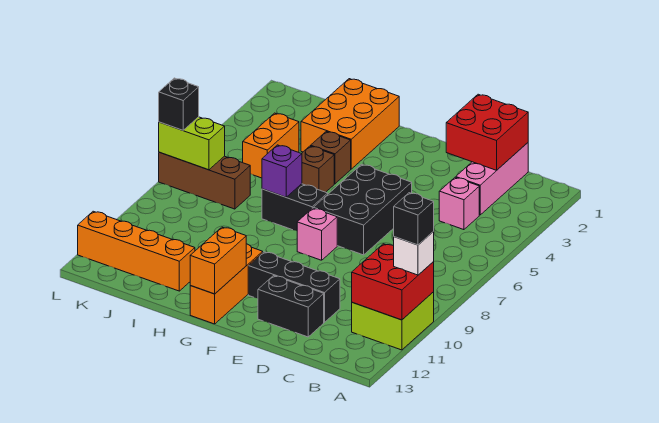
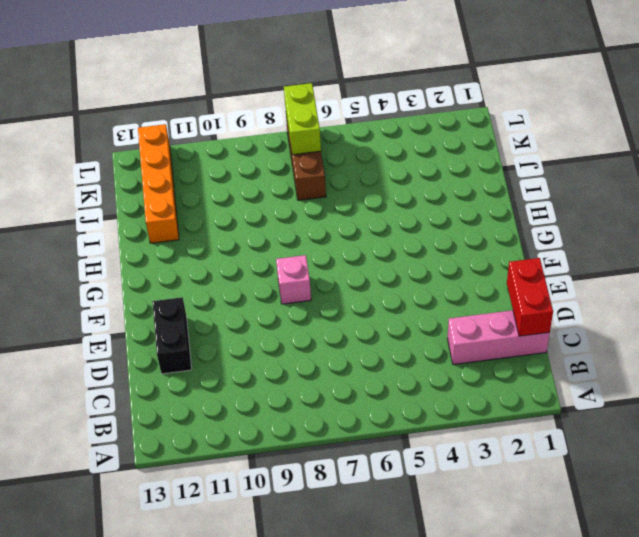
red brick C1:D1 level 2 -> red brick C1:D2 level 2
none -> lime brick A10:B11 level 1
none -> pink brick C4 level 1
none -> black brick D11:F11 level 1

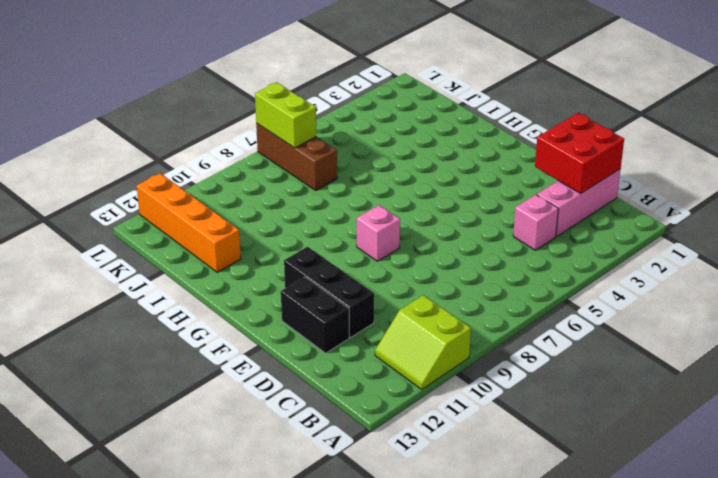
lime slope A10:B11 level 1 top 10 -> lime brick A10:B11 level 1
none -> black brick E5:F7 level 1
none -> black brick G7:H7 level 1
none -> orange brick G11:G13 level 1

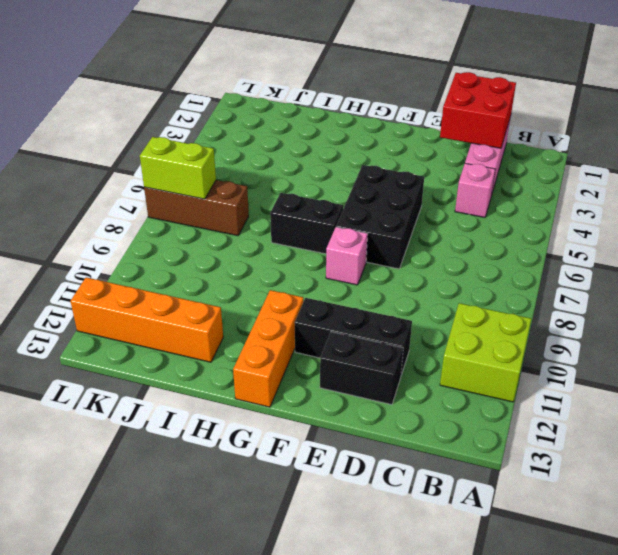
none -> orange brick H1:I3 level 1
none -> brown brick H4 level 1
none -> brown brick H5 level 1

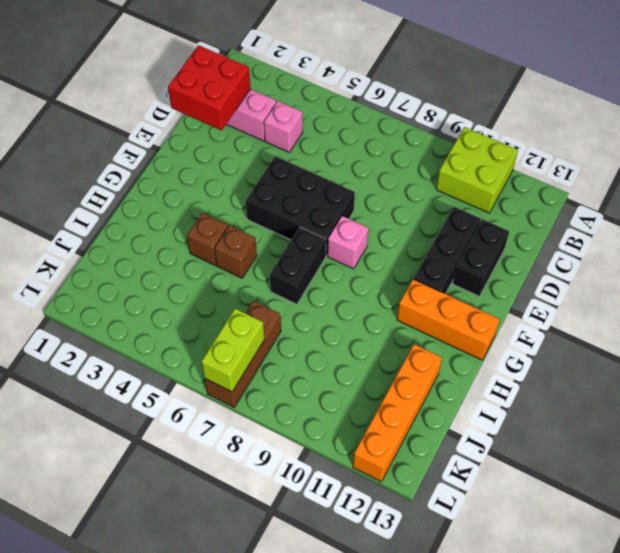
none -> orange brick H1:I3 level 1
none -> orange brick J4:J5 level 1
none -> red brick A10:B11 level 2

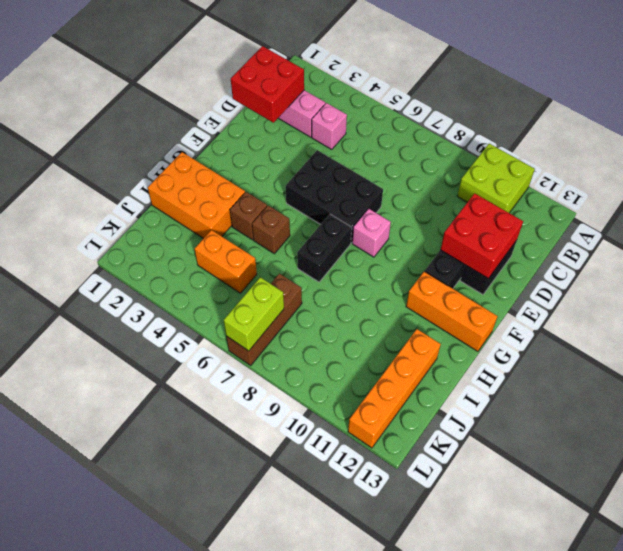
red brick D11:E12 level 2 -> red brick A10:B11 level 2
none -> orange brick G12:G13 level 2
none -> purple brick H7 level 2
none -> white brick A10 level 3

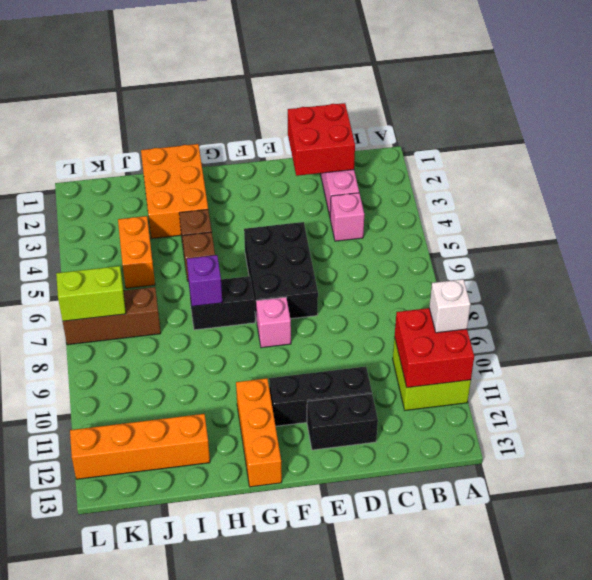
none -> orange brick G12:G13 level 2
none -> black brick L7 level 3
none -> black brick A10 level 4

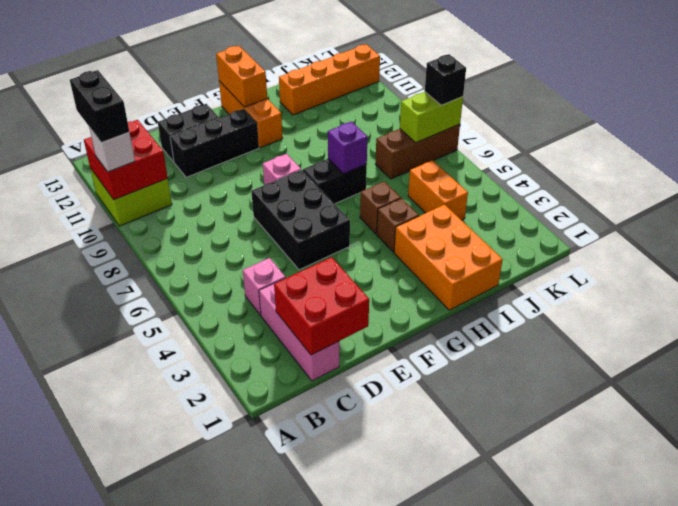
black brick A10:A11 level 4 -> black brick A10 level 4

